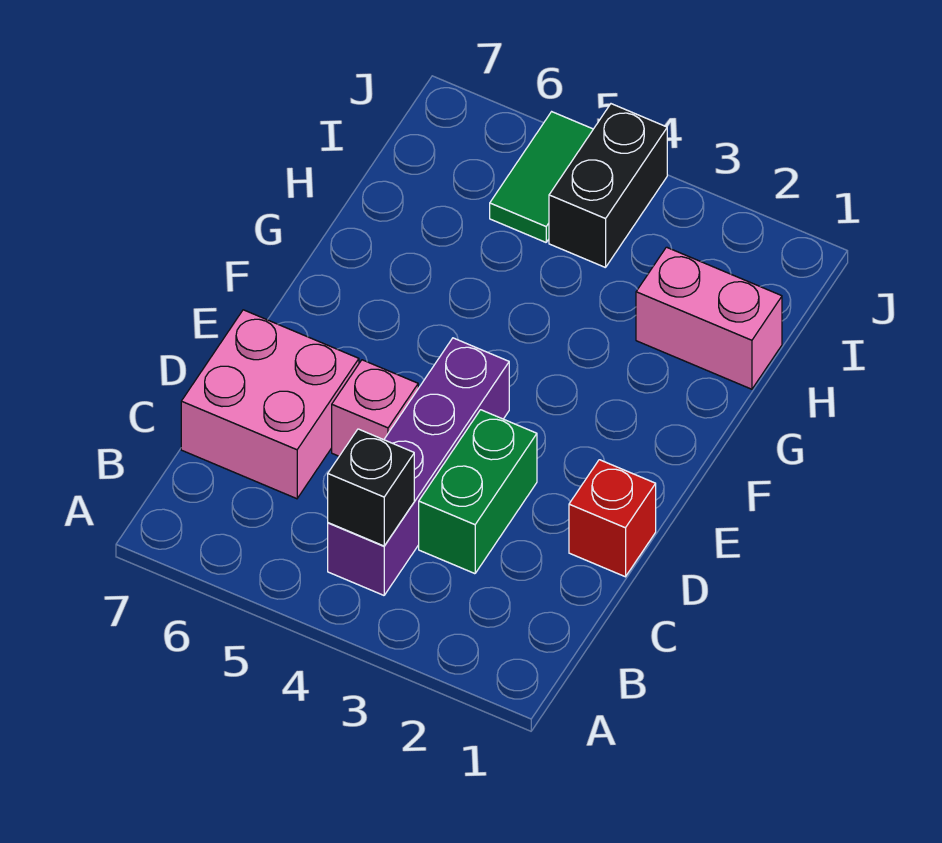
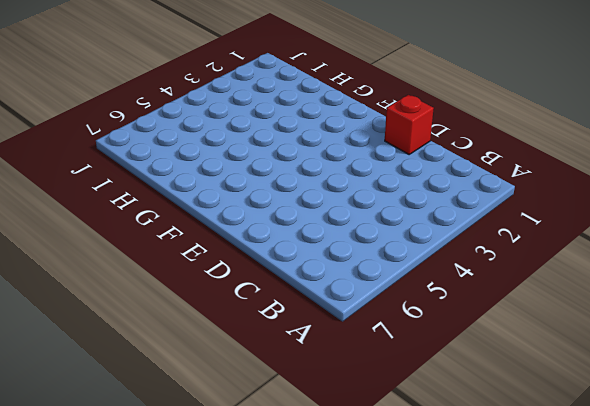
none -> purple brick B4:E4 level 1
none -> green brick C3:D3 level 1

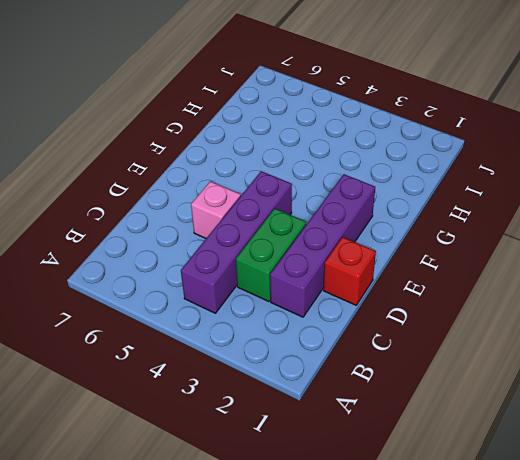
purple brick C2:F2 level 1 -> none
none -> pink brick C6:D7 level 1
none -> pink brick H1:H2 level 1

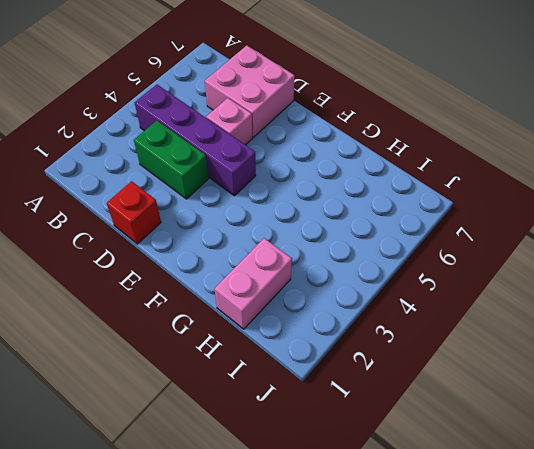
none -> black brick I4:J4 level 1
none -> green tile I5:J5 level 1

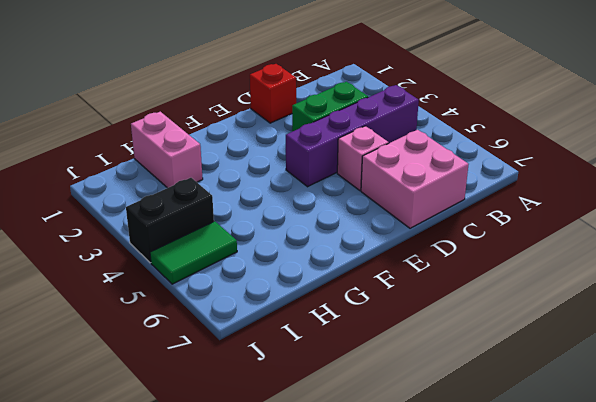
none -> black brick B4 level 2

